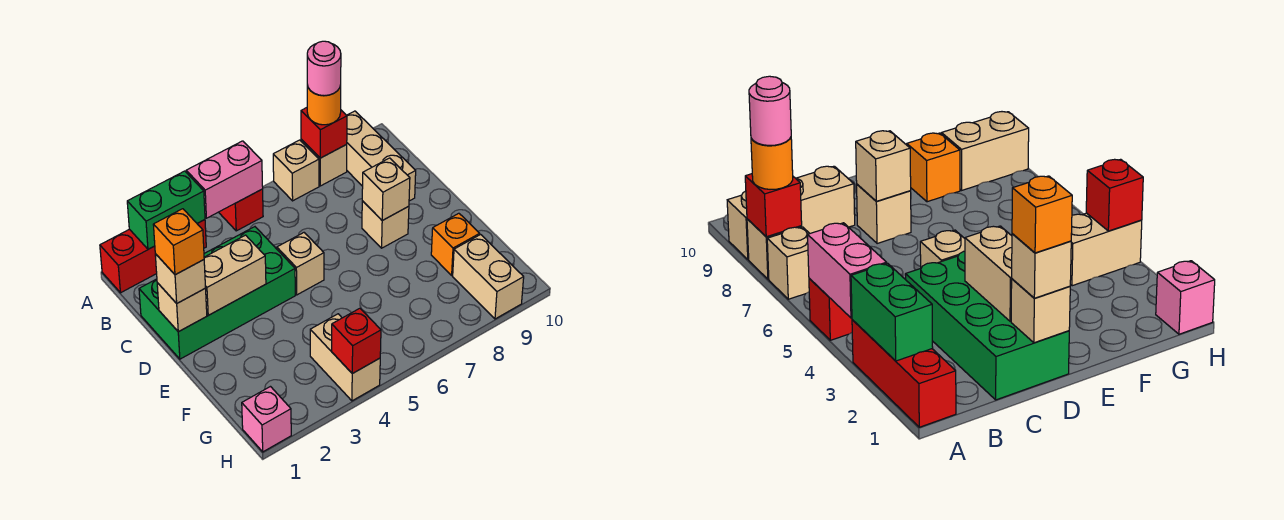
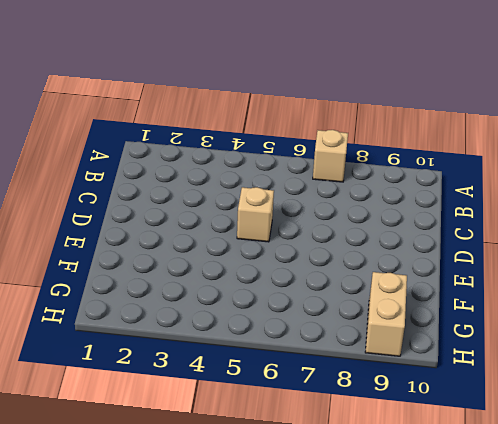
none -> red brick A1:A3 level 1
none -> red brick A5 level 1
none -> tan brick A8 level 1

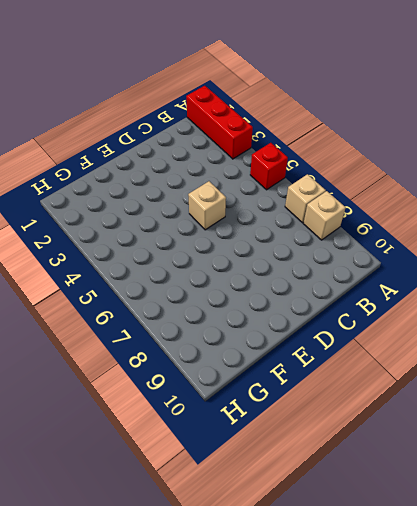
none -> tan brick A9:C9 level 1
none -> green brick C1:D4 level 1
none -> tan brick D8 level 1

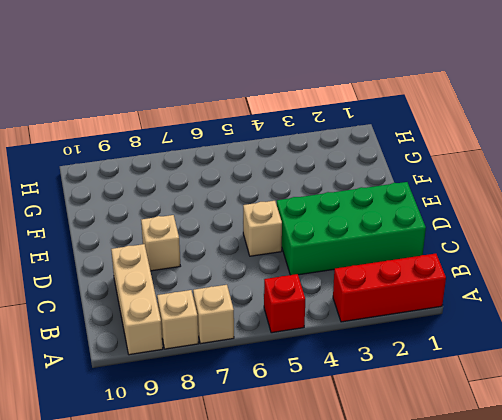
none -> orange brick F9 level 1
none -> tan brick G4:H4 level 1
none -> tan brick G9:H9 level 1

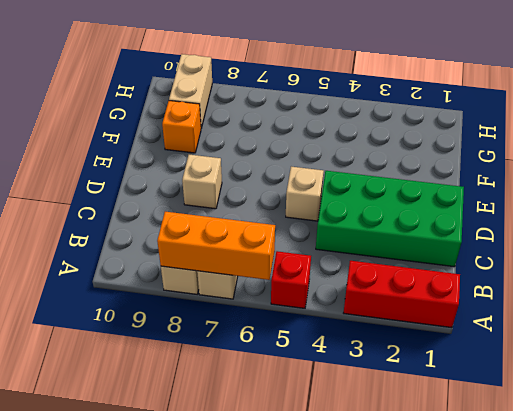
orange brick A6:A8 level 2 -> red brick A8 level 2
none -> tan brick A9:C9 level 1
none -> tan brick G4:H4 level 1
none -> pink brick H1 level 1

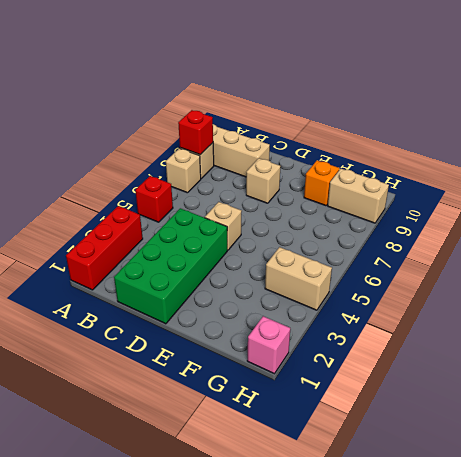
none -> green brick A2:A3 level 2
none -> pink brick A4:A5 level 2
none -> tan brick D1 level 2

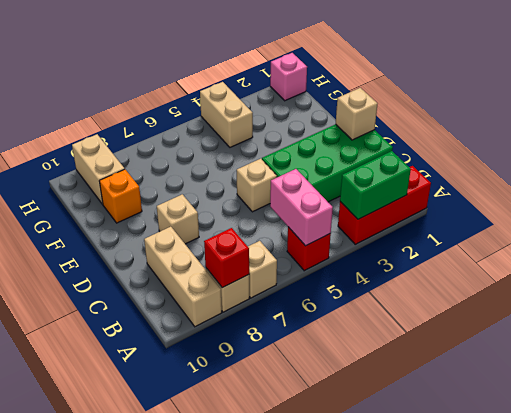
pink brick A5:B5 level 2 -> pink brick A4:A5 level 2
none -> tan brick D2:D3 level 2
none -> tan brick D8 level 2
none -> red brick H4 level 2

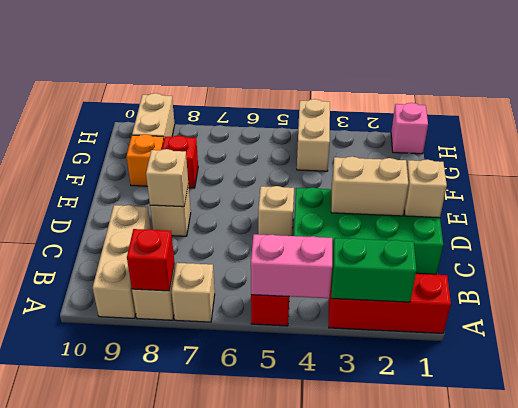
red brick F8 level 1 -> red brick H4 level 2
none -> orange round brick A8 level 3
none -> tan brick D1 level 3
none -> pink round brick A8 level 4

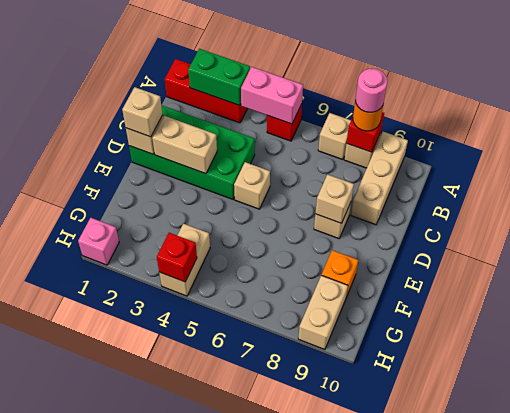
none -> orange brick D1 level 4

